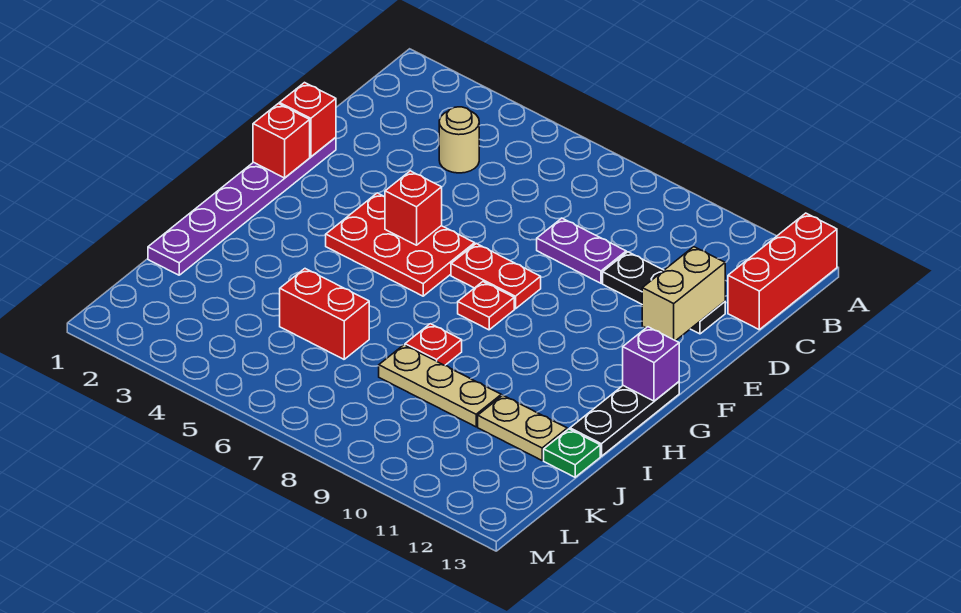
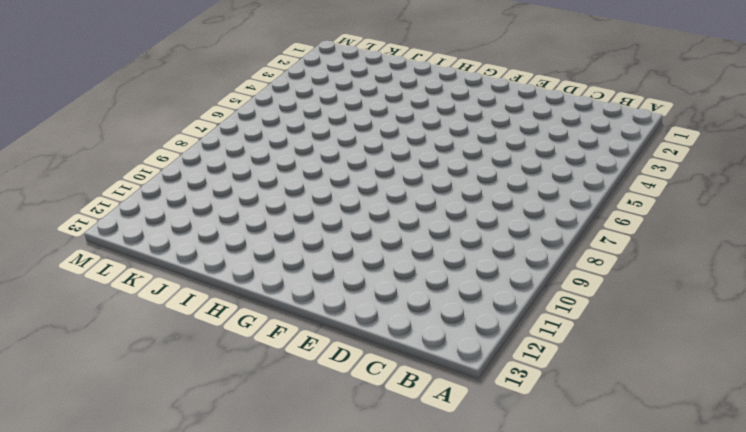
none -> red brick A13:C13 level 1
none -> tan round brick C4 level 1
none -> purple plate D8:D9 level 1

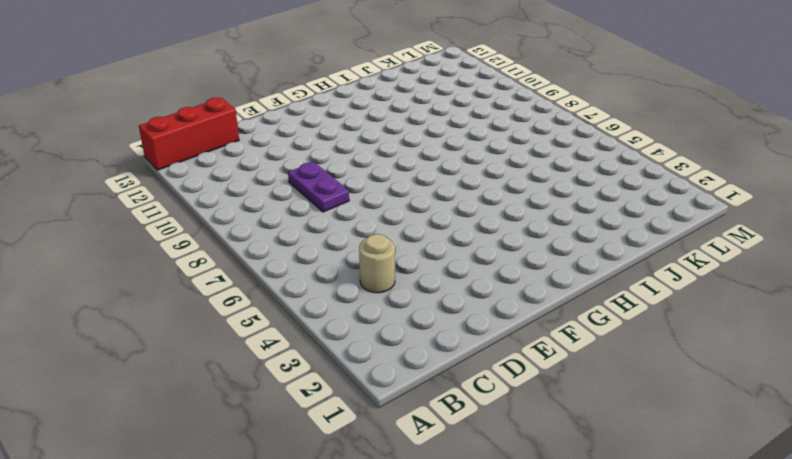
none -> black plate D10:D12 level 1
none -> purple plate E1:J1 level 1
none -> red plate F4:G6 level 1

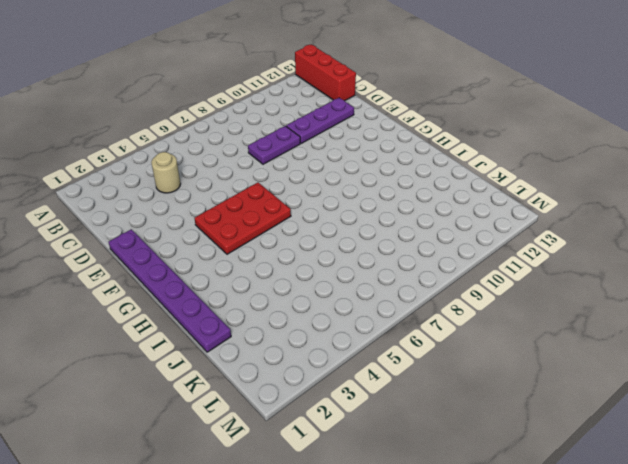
purple plate D10:D12 level 1 -> black plate D10:D12 level 1
none -> red plate F7:F8 level 1
none -> red plate G8 level 1
none -> black plate G13:I13 level 1

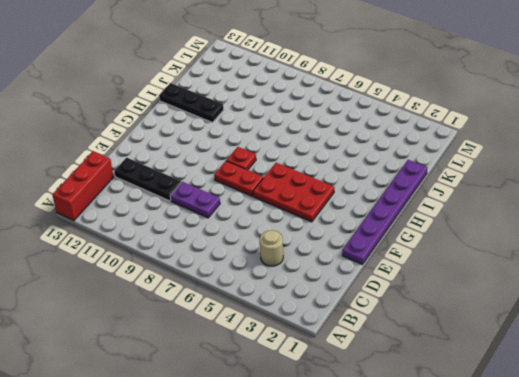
black plate I11:I13 level 1 -> black plate G13:I13 level 1
none -> red plate I8 level 1
none -> red brick J5:J6 level 1
none -> tan plate J8:J10 level 1

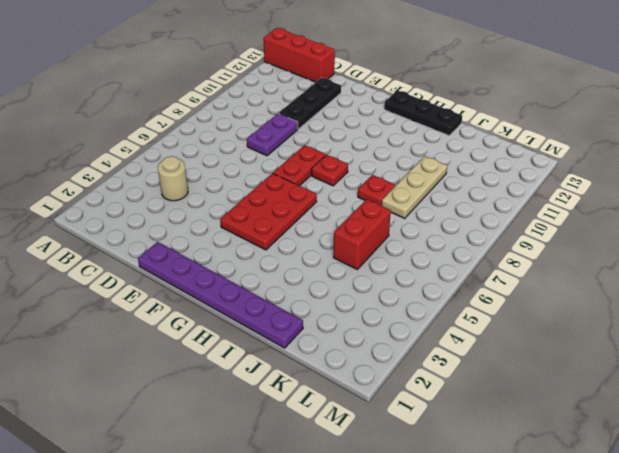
none -> tan plate J11:J12 level 1
none -> green plate J13 level 1
none -> tan brick D12:E12 level 2

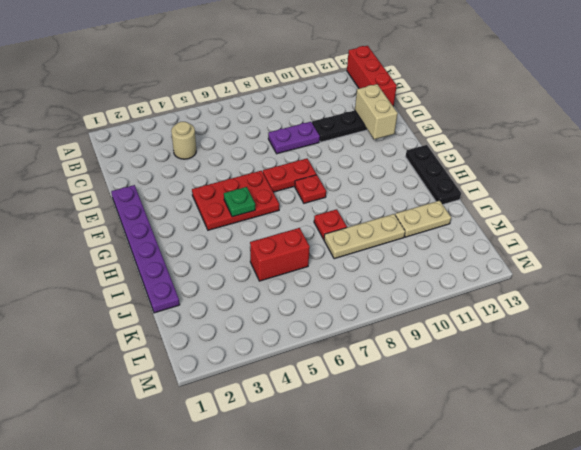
green plate G5 level 2 -> green plate J13 level 1
none -> red brick E1 level 2
none -> red brick F1 level 2
none -> red brick F5 level 2

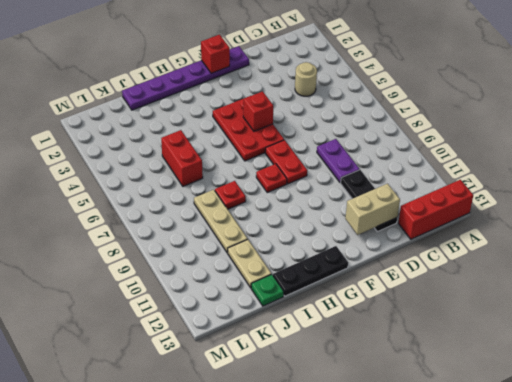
none -> red brick E1 level 2
none -> purple brick G13 level 2

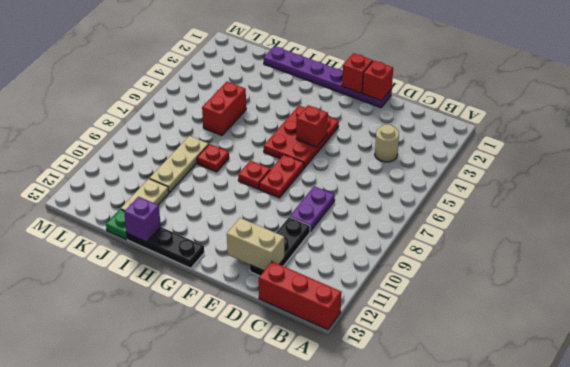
purple brick I13 level 2 -> purple brick G13 level 2

